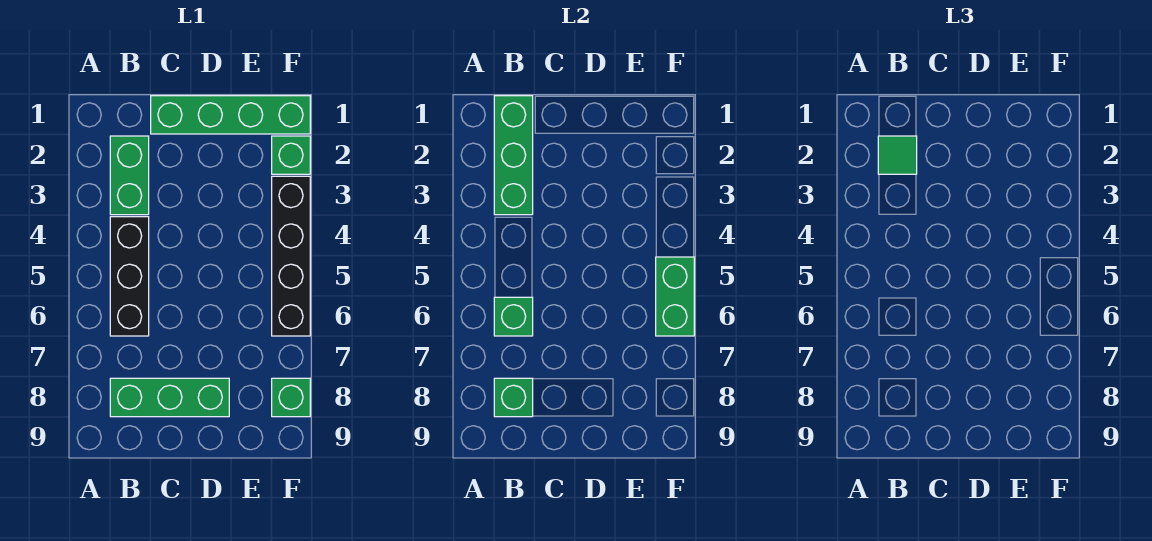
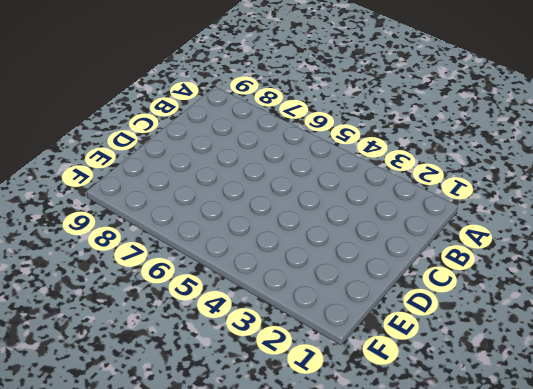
none -> green brick B2:B3 level 1
none -> black brick B4:B6 level 1
none -> green brick B8:D8 level 1

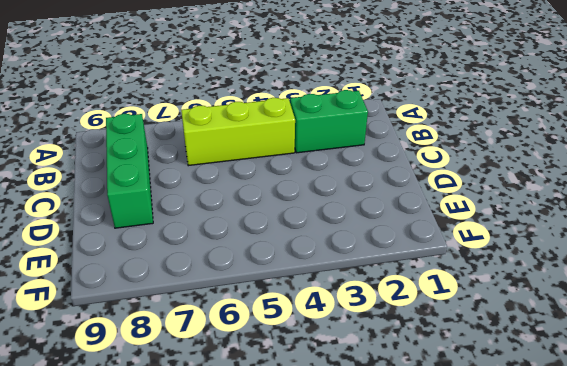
lime brick B4:B6 level 1 -> black brick B4:B6 level 1
none -> green brick C1:F1 level 1
none -> green brick F2 level 1
none -> black brick F3:F6 level 1

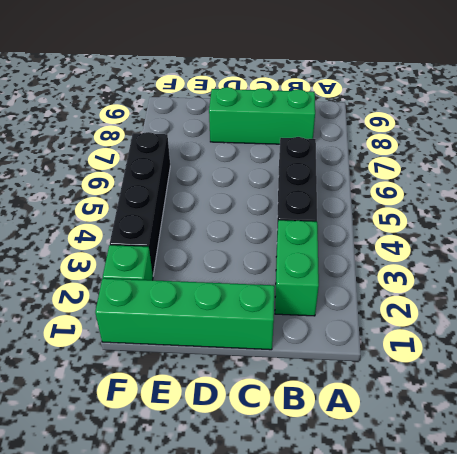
none -> green brick F8 level 1
none -> green brick B1:B3 level 2
none -> green brick B6 level 2

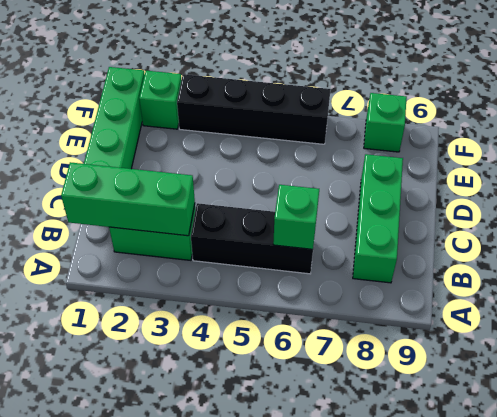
none -> green brick B8 level 2
none -> green brick F5:F6 level 2
none -> green tile B2 level 3

